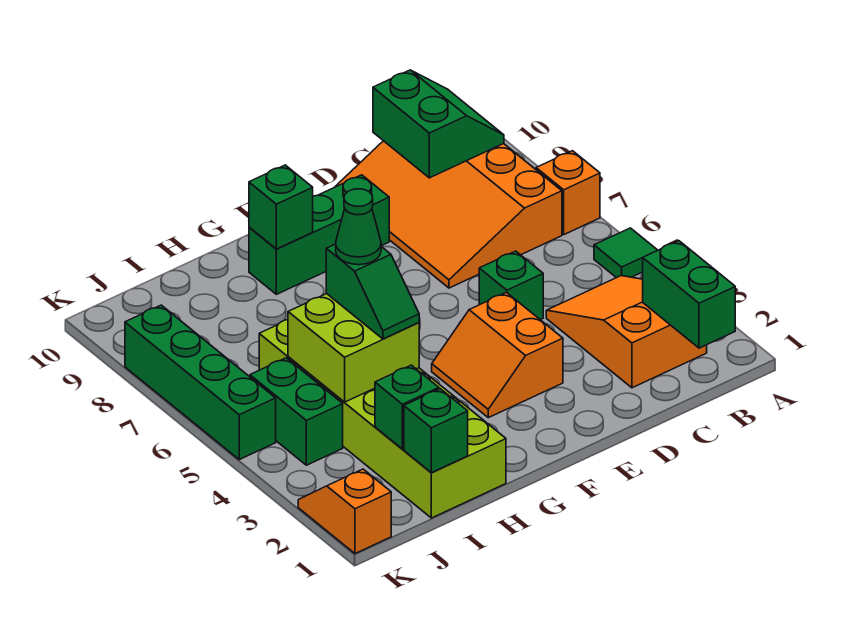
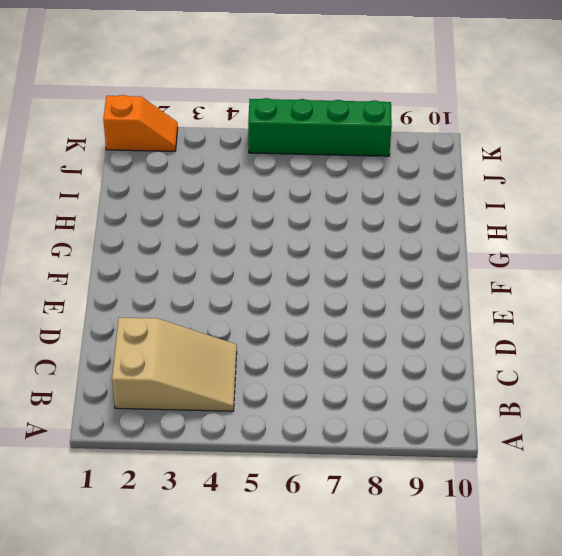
tan slope B2:C4 level 1 top 2 -> orange slope B2:C4 level 1 top 2
none -> green tile A5 level 1
none -> orange brick A7 level 1
none -> orange slope B7:D10 level 1 top B

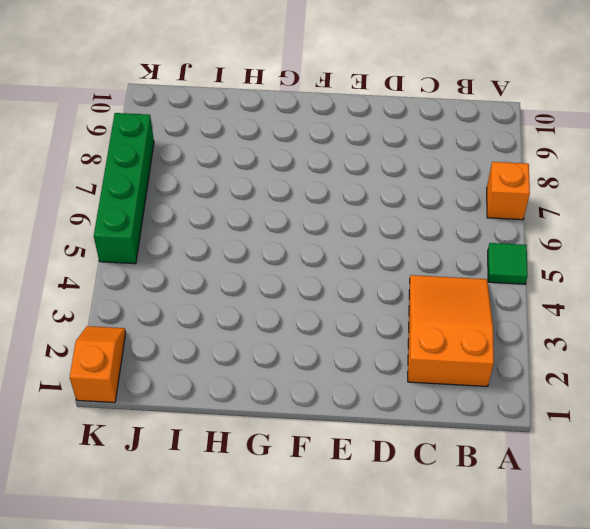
none -> orange slope B7:D10 level 1 top B
none -> green brick D5 level 1
none -> orange slope E3:F4 level 1 top E

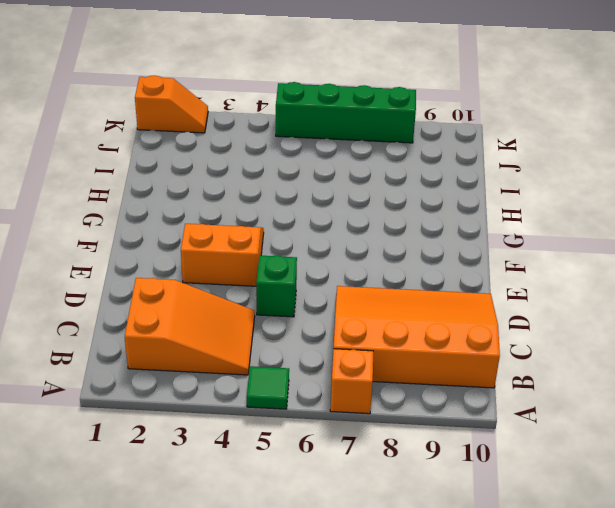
none -> green brick E9:G9 level 1
none -> lime brick H1:I6 level 1
none -> green brick J4:J5 level 1

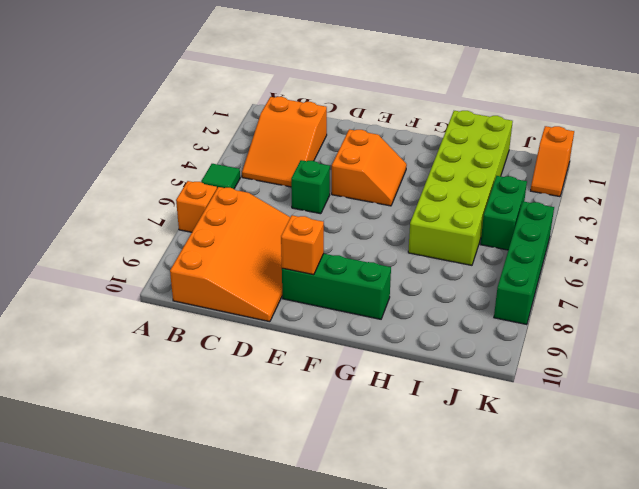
orange brick E9 level 2 -> none
none -> green brick B1:B2 level 2
none -> green slope B9:C10 level 2 top C
none -> green brick G9 level 2

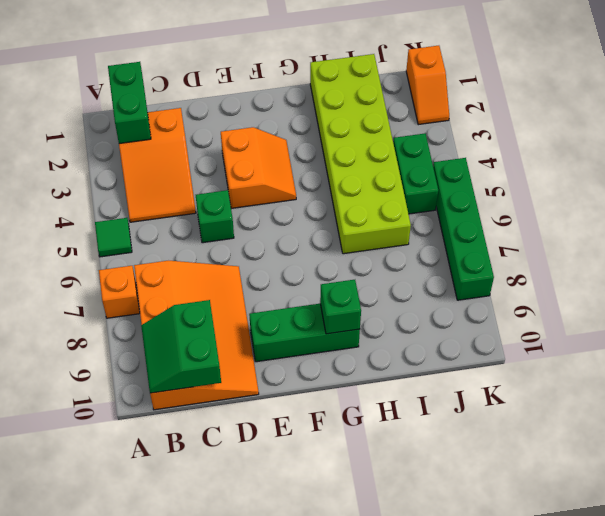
none -> lime brick H4:I5 level 2
none -> green brick I1 level 2
none -> green brick I2 level 2

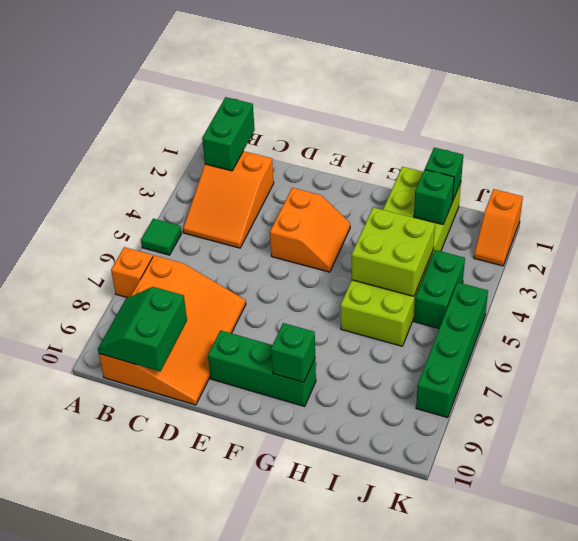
none -> green brick D5 level 1
none -> green slope H4:H5 level 3 top 5
none -> green cone H5 level 4

